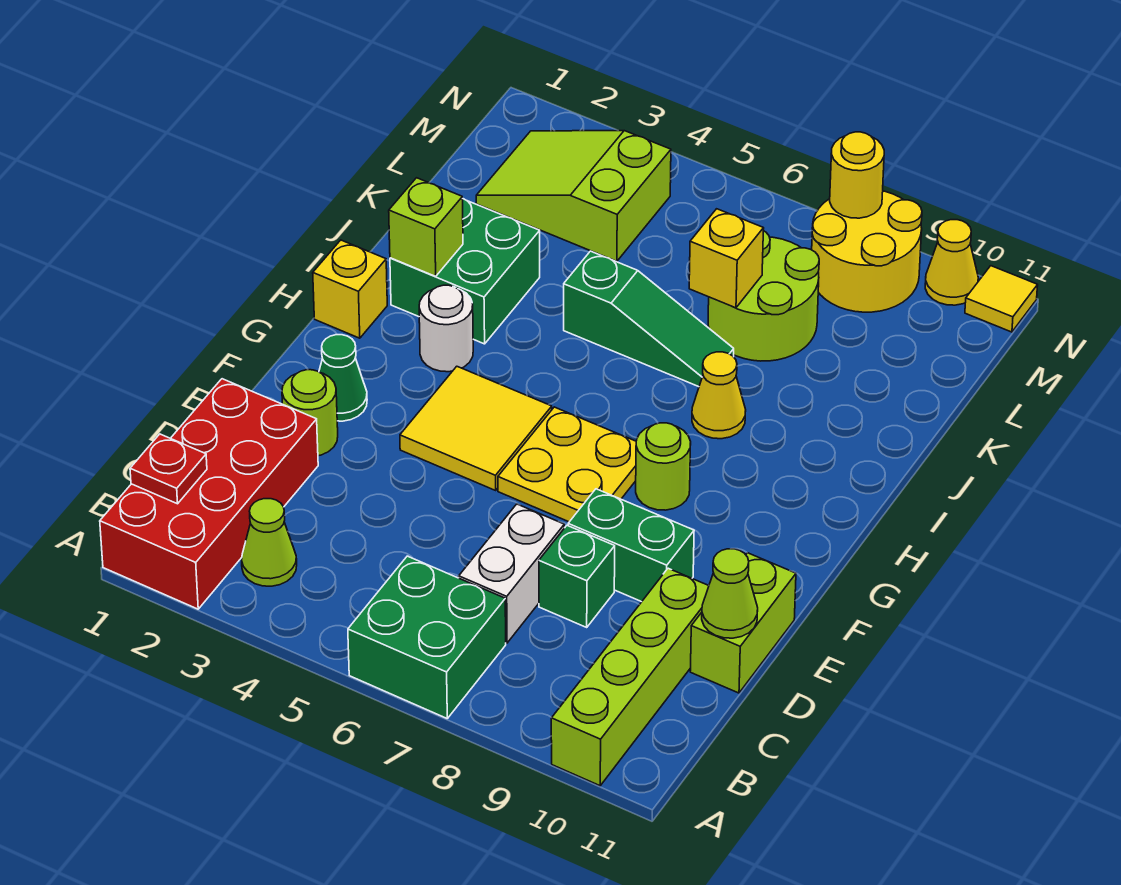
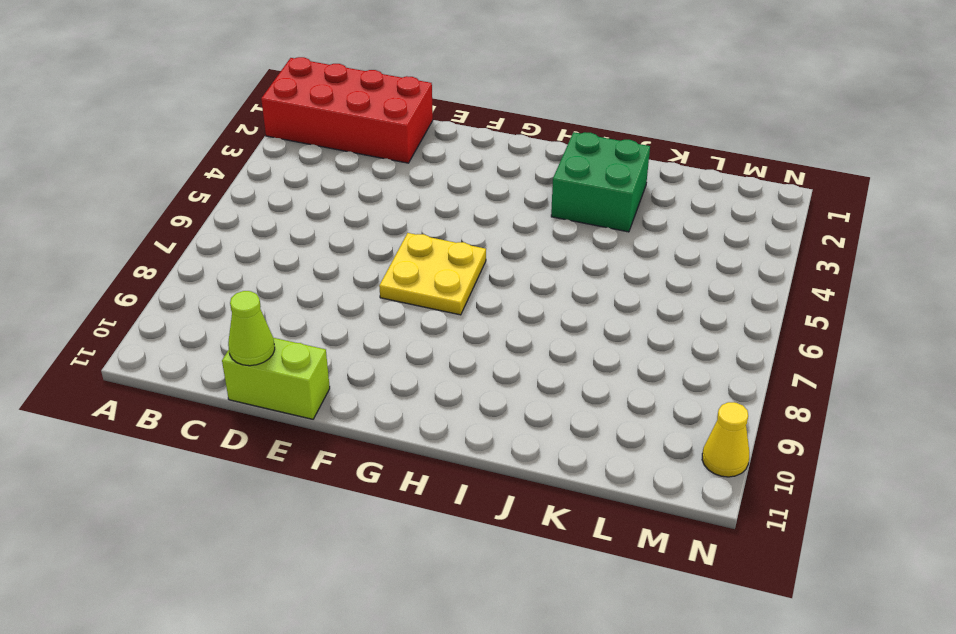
none -> green brick A6:B7 level 1
none -> lime brick A10:D10 level 1
none -> lime cone B3 level 1

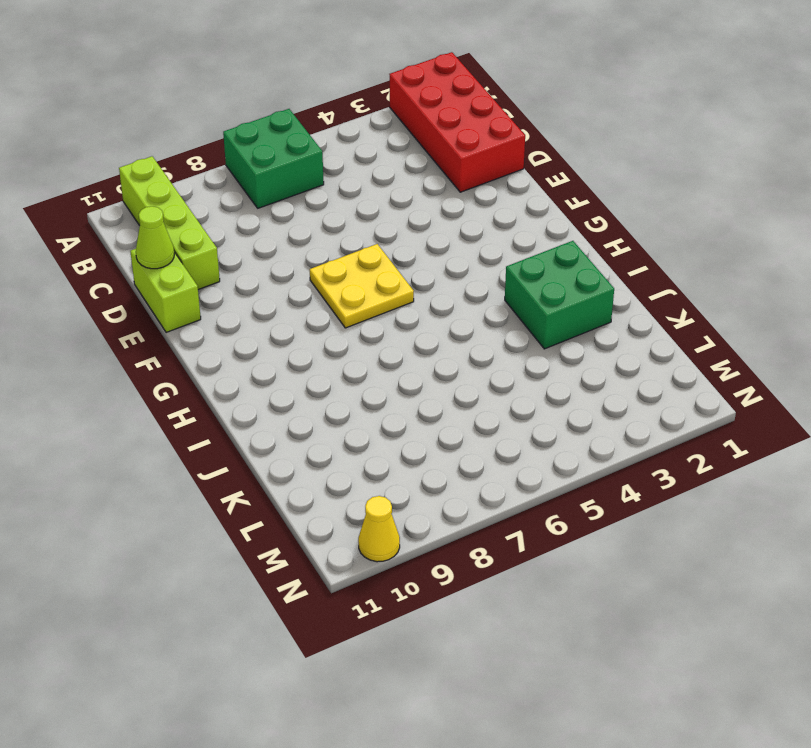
none -> lime cone B3 level 1
none -> white brick C7:D7 level 1
none -> green brick D8 level 1

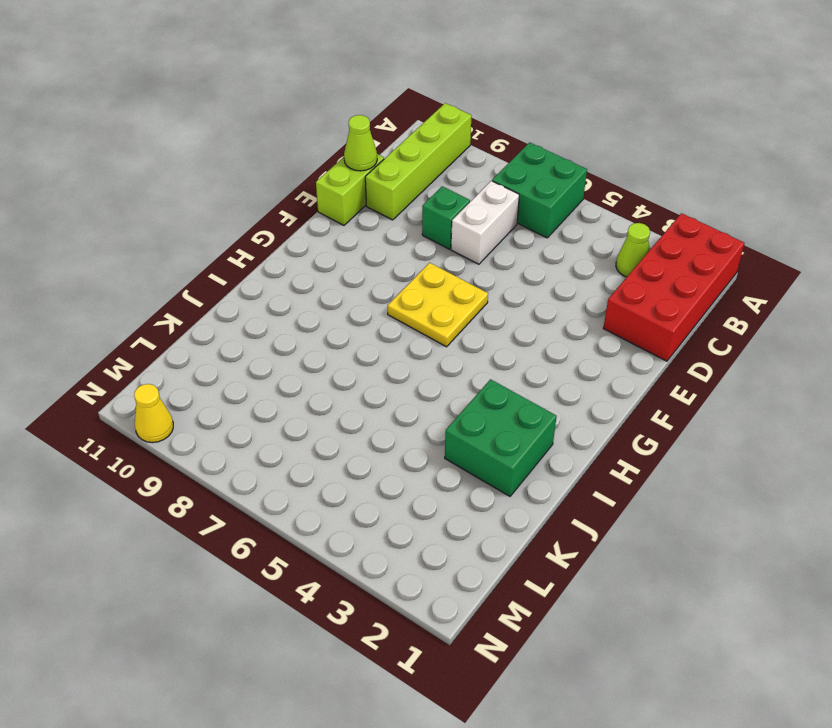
none -> lime round brick E2 level 1
none -> green brick E8:E9 level 1
none -> green cone F2 level 1

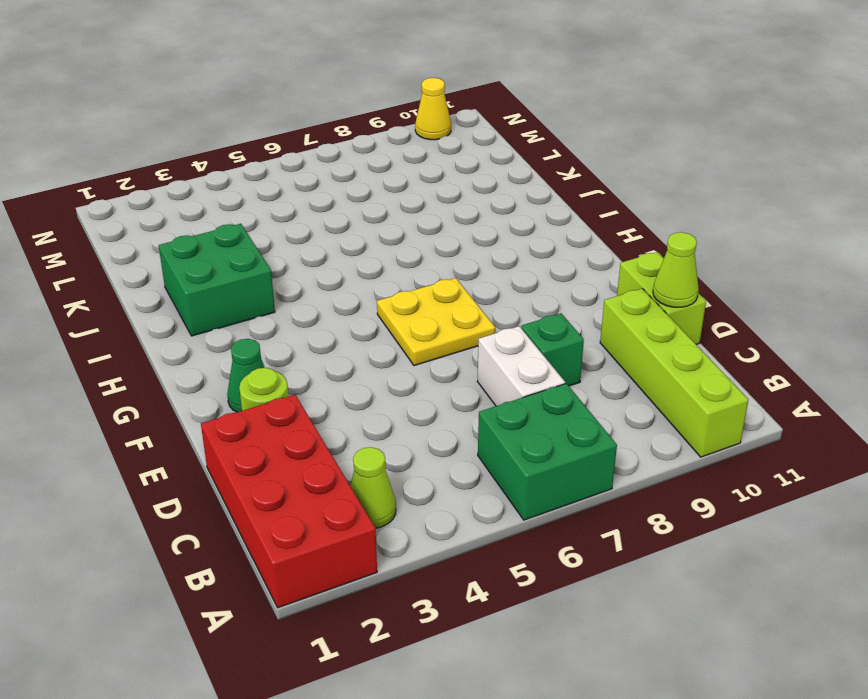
none -> green brick E8:E9 level 1
none -> yellow tile F4:G5 level 1
none -> lime round brick G8 level 1

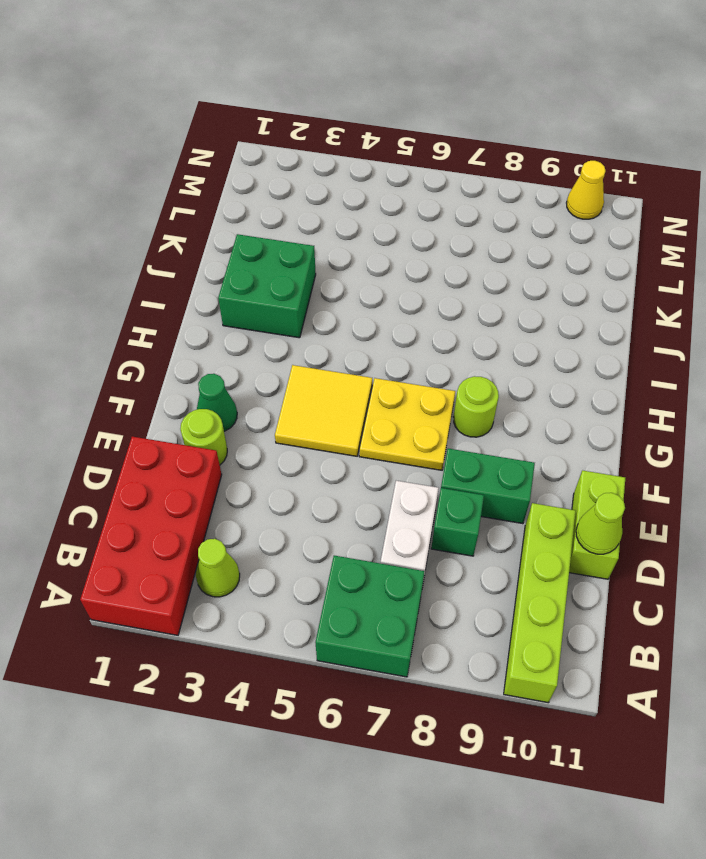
none -> yellow brick H1 level 1
none -> white round brick H3 level 1
none -> yellow cone I8 level 1

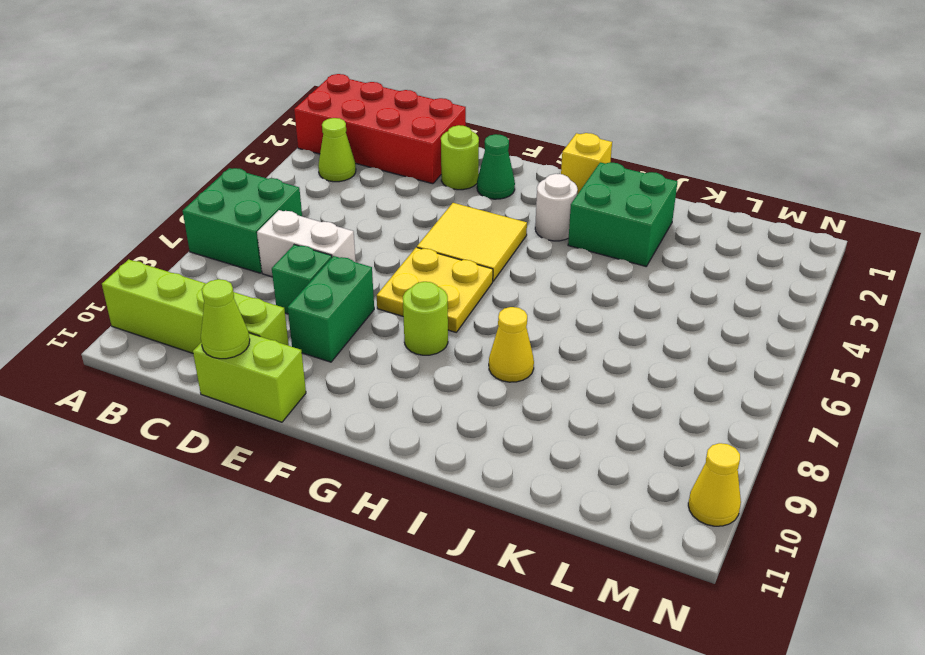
none -> green slope J5:J7 level 1 top 5
none -> lime round brick K7:L8 level 1
none -> lime slope L2:M4 level 1 top 4

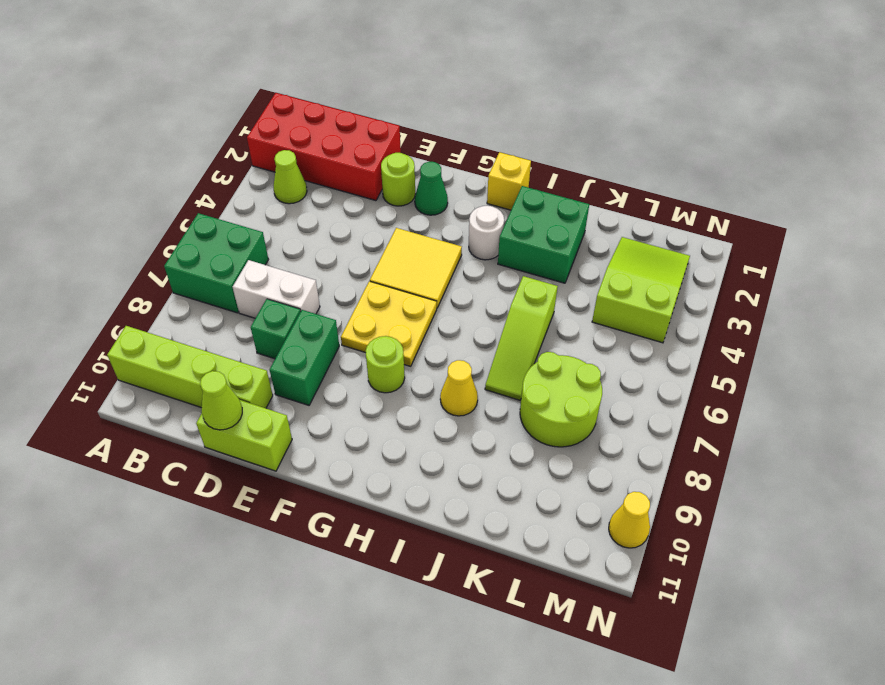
lime slope J5:J7 level 1 top 5 -> green slope J5:J7 level 1 top 5
none -> yellow round brick M8:N9 level 1
none -> yellow tile N11 level 1
none -> red plate B1 level 2

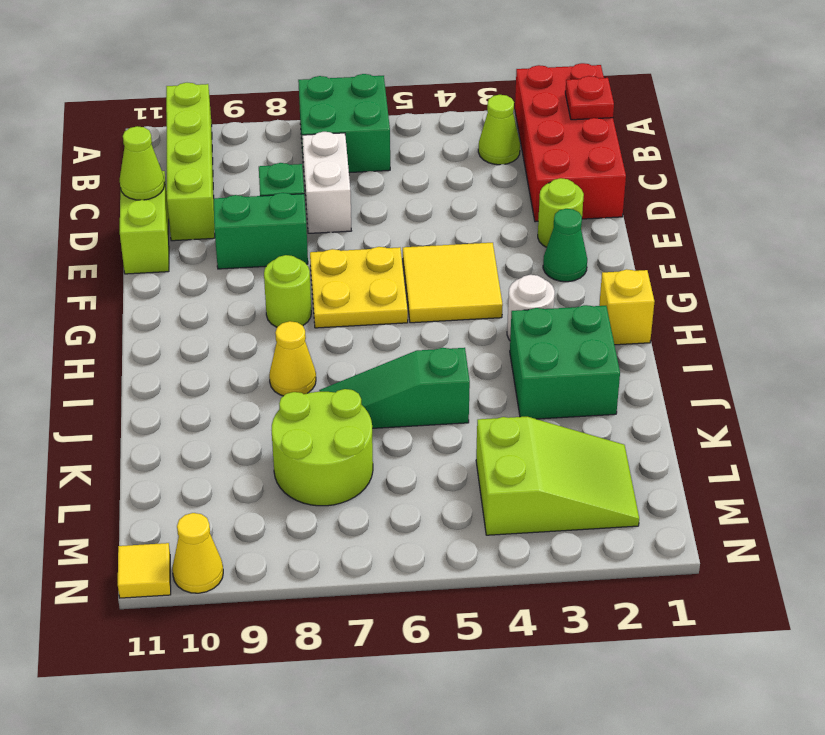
none -> yellow round brick M8:N9 level 1
none -> lime brick I2 level 2
none -> yellow brick K7 level 2

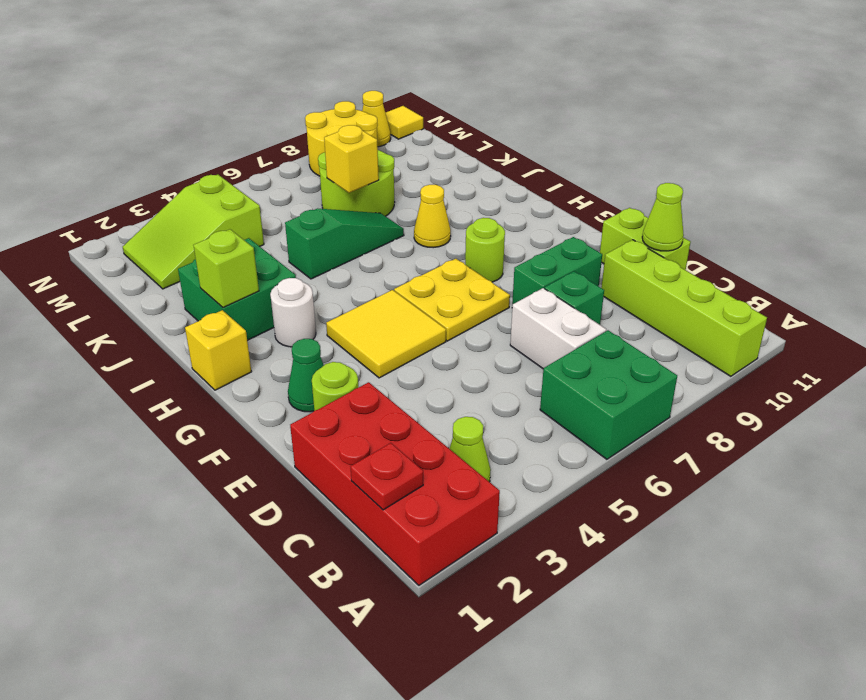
none -> yellow round brick N8 level 2

